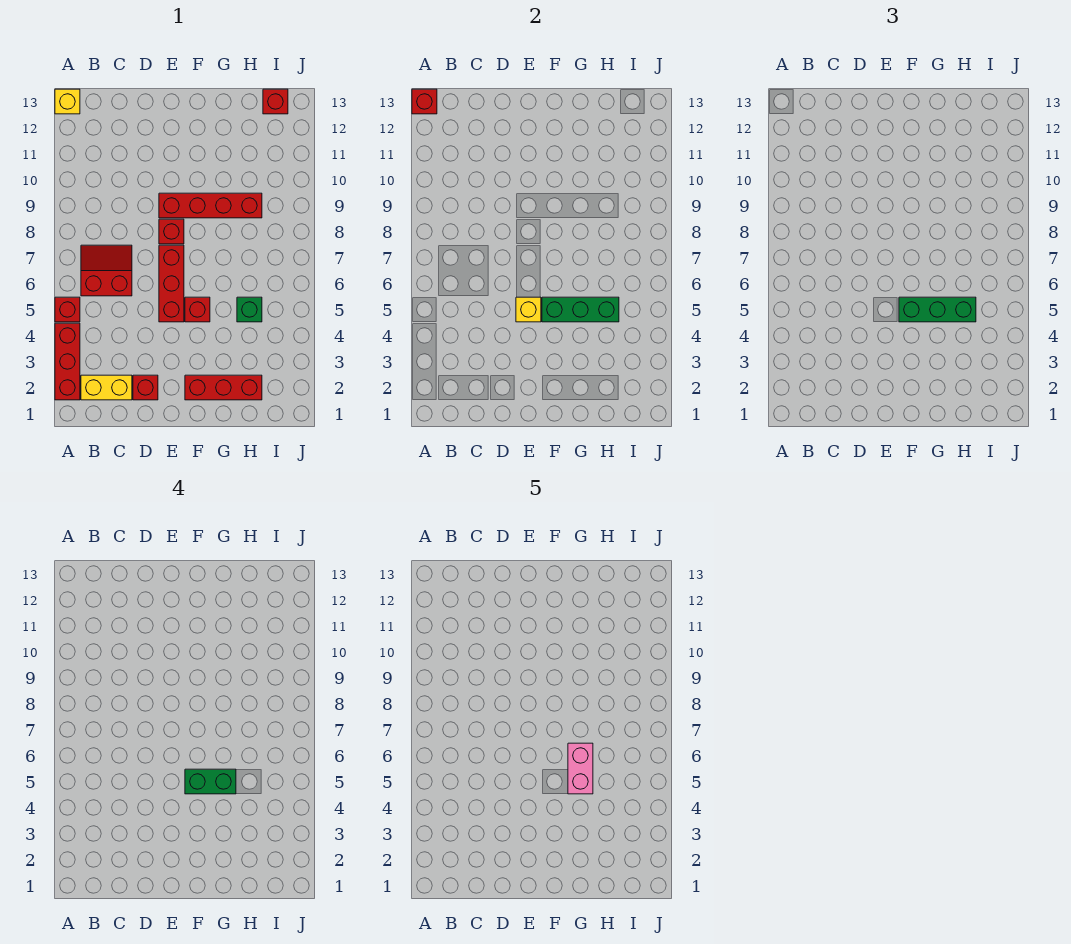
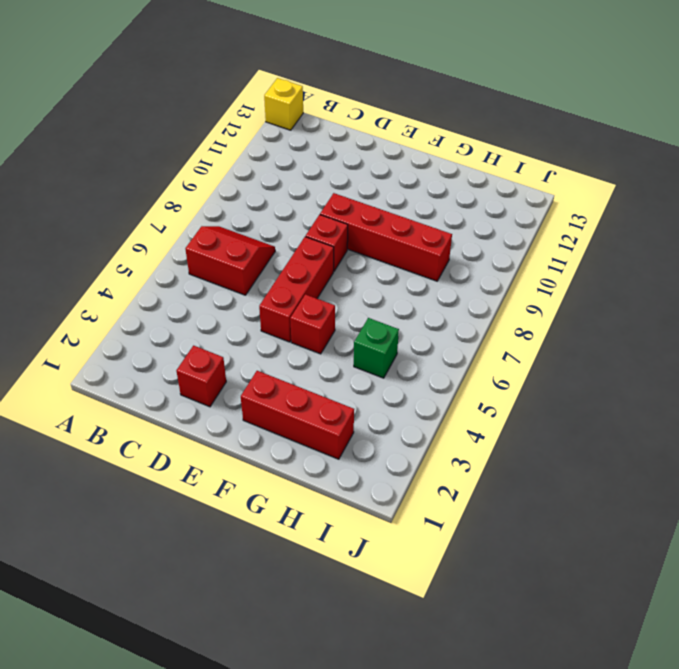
none -> red brick A2:A4 level 1
none -> red brick A5 level 1
none -> yellow brick B2:C2 level 1

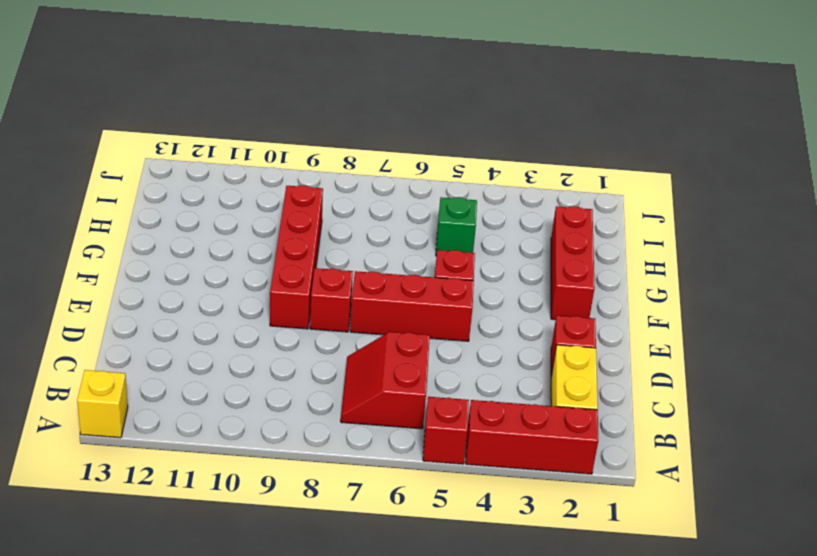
none -> red brick I13 level 1
none -> red brick A13 level 2
none -> yellow brick E5 level 2

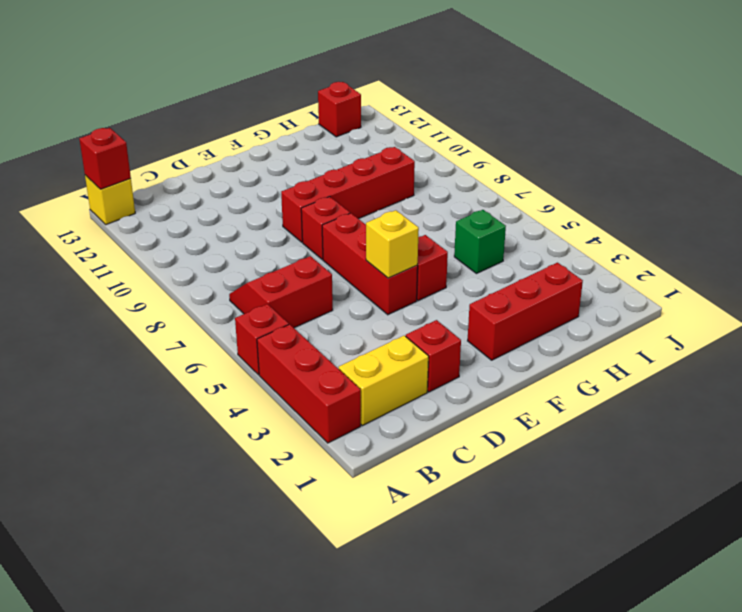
none -> green brick F5:H5 level 2
none -> green brick F5:H5 level 3
none -> green brick F5:G5 level 4

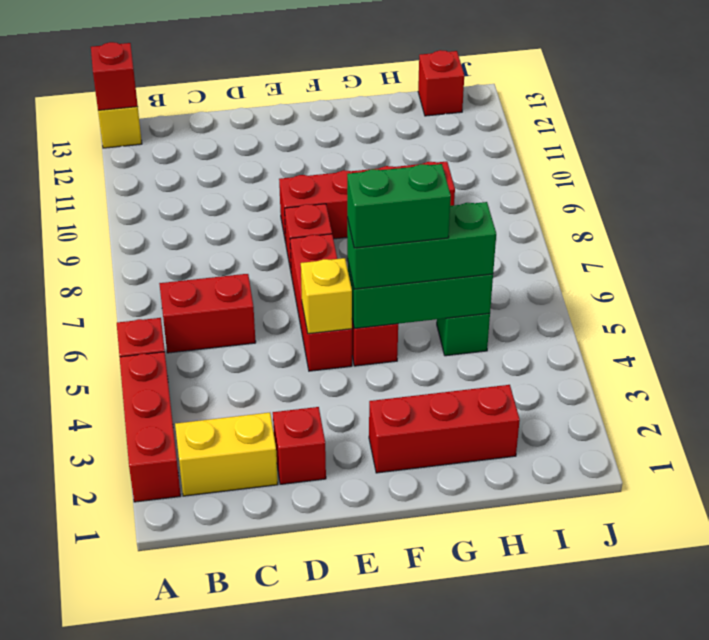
none -> pink brick G5:G6 level 5

